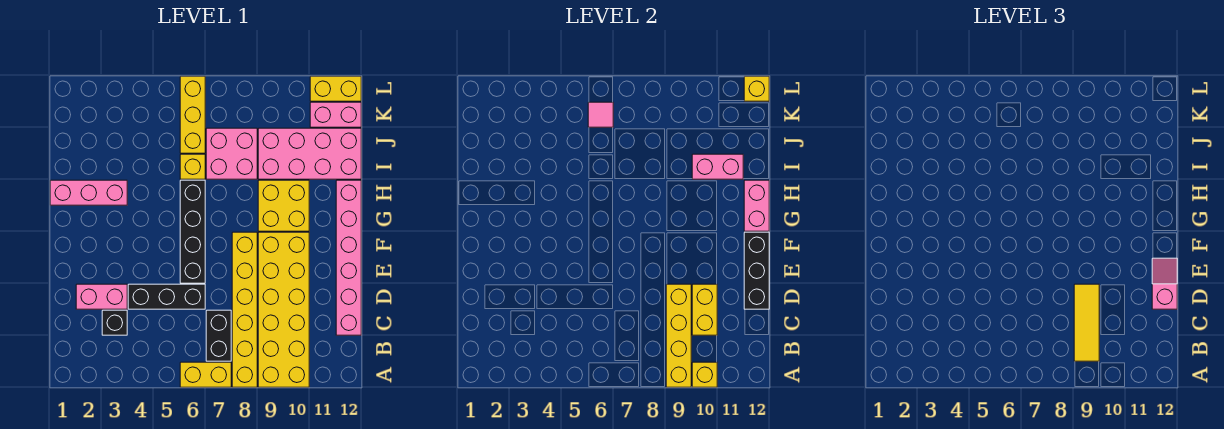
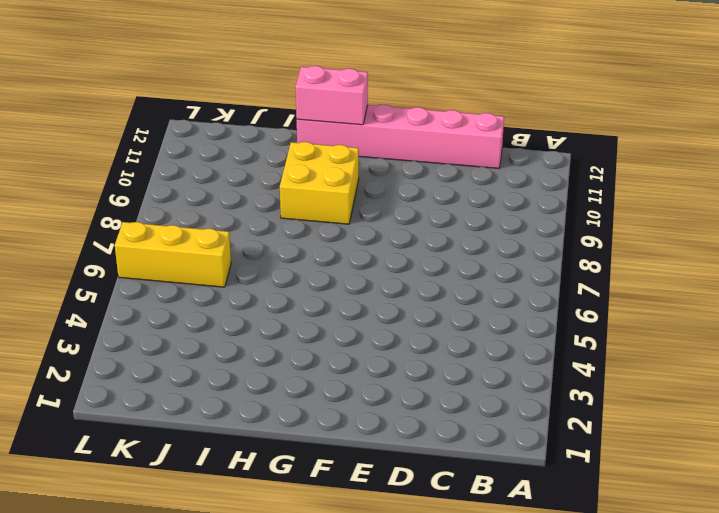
none -> yellow brick A6:A7 level 1
none -> yellow brick A8:F8 level 1
none -> yellow brick A9:F10 level 1

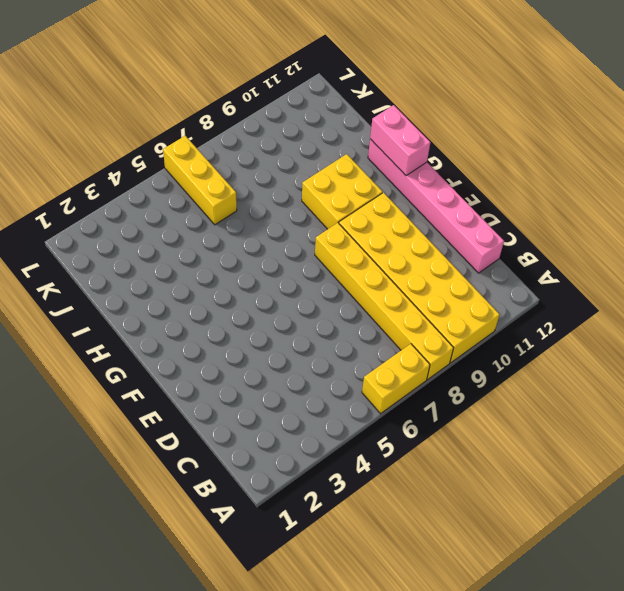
none -> black brick B7:C7 level 1
none -> black brick C3 level 1
none -> pink brick D2:D3 level 1

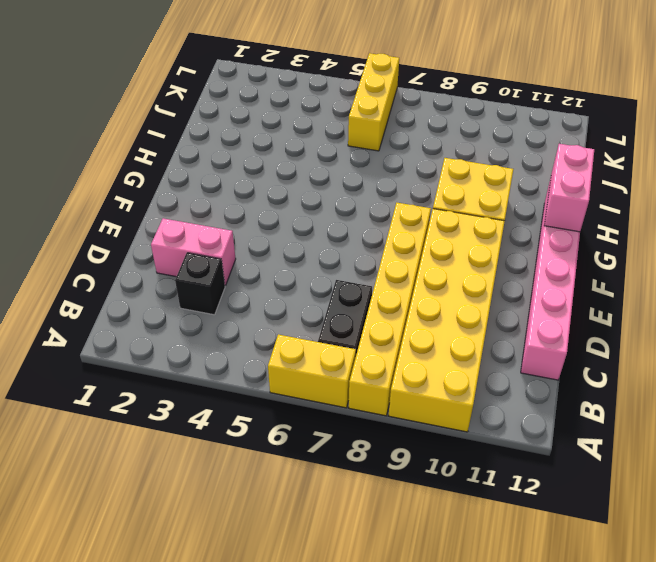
none -> black brick D4:D6 level 1
none -> black brick E6:H6 level 1
none -> pink brick H1:H3 level 1

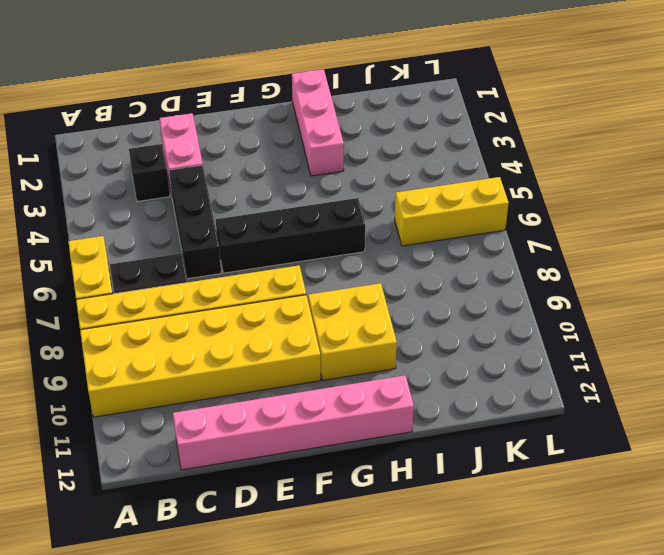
none -> yellow brick I6 level 1
none -> pink brick I7:J8 level 1
none -> pink brick I9:J12 level 1

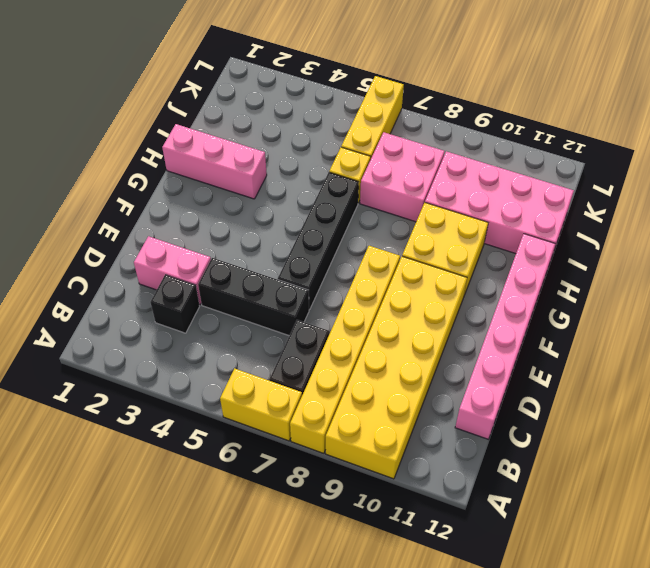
none -> pink brick K11:K12 level 1
none -> yellow brick L11:L12 level 1
none -> yellow brick A9:D9 level 2

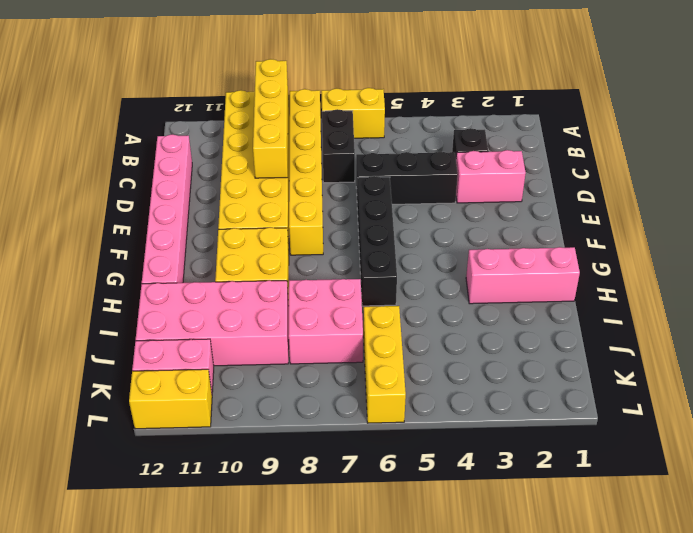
none -> yellow brick I6 level 1
none -> yellow brick A10 level 2
none -> yellow brick C10:D10 level 2

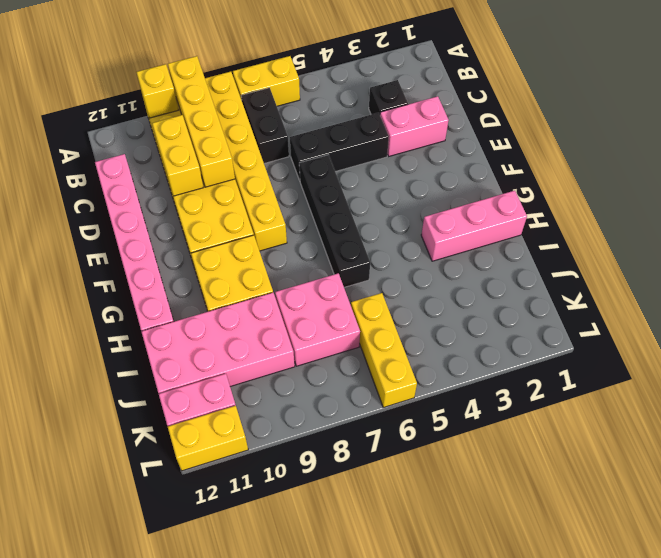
none -> yellow brick I6 level 1
none -> black brick D12:F12 level 2
none -> pink brick G12:H12 level 2

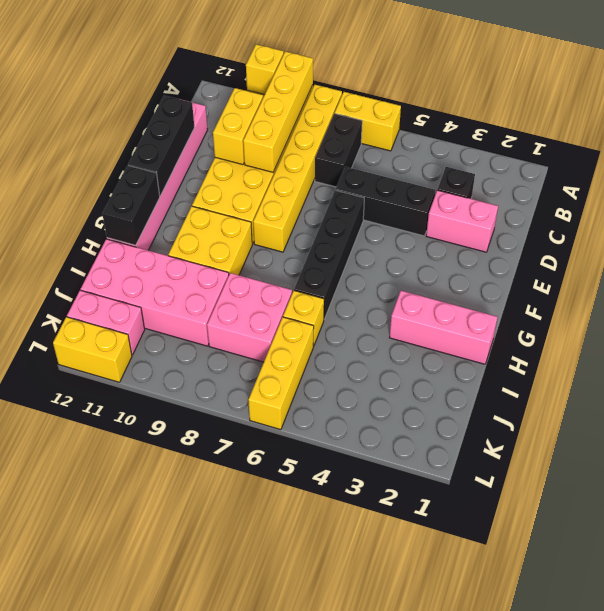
black brick G12:H12 level 2 -> pink brick G12:H12 level 2
none -> pink brick I10:I11 level 2
none -> pink tile K6 level 2
none -> yellow brick L12 level 2

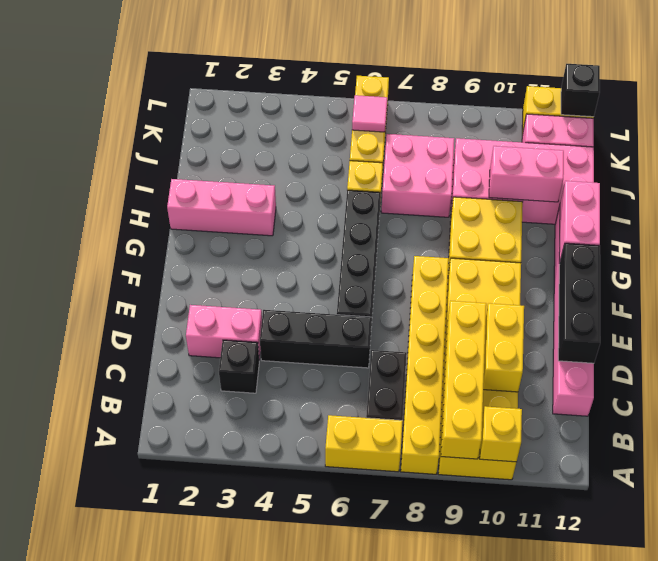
black brick L12 level 2 -> yellow brick L12 level 2
none -> yellow tile B9:D9 level 3
none -> pink slope D12:E12 level 3 top D

